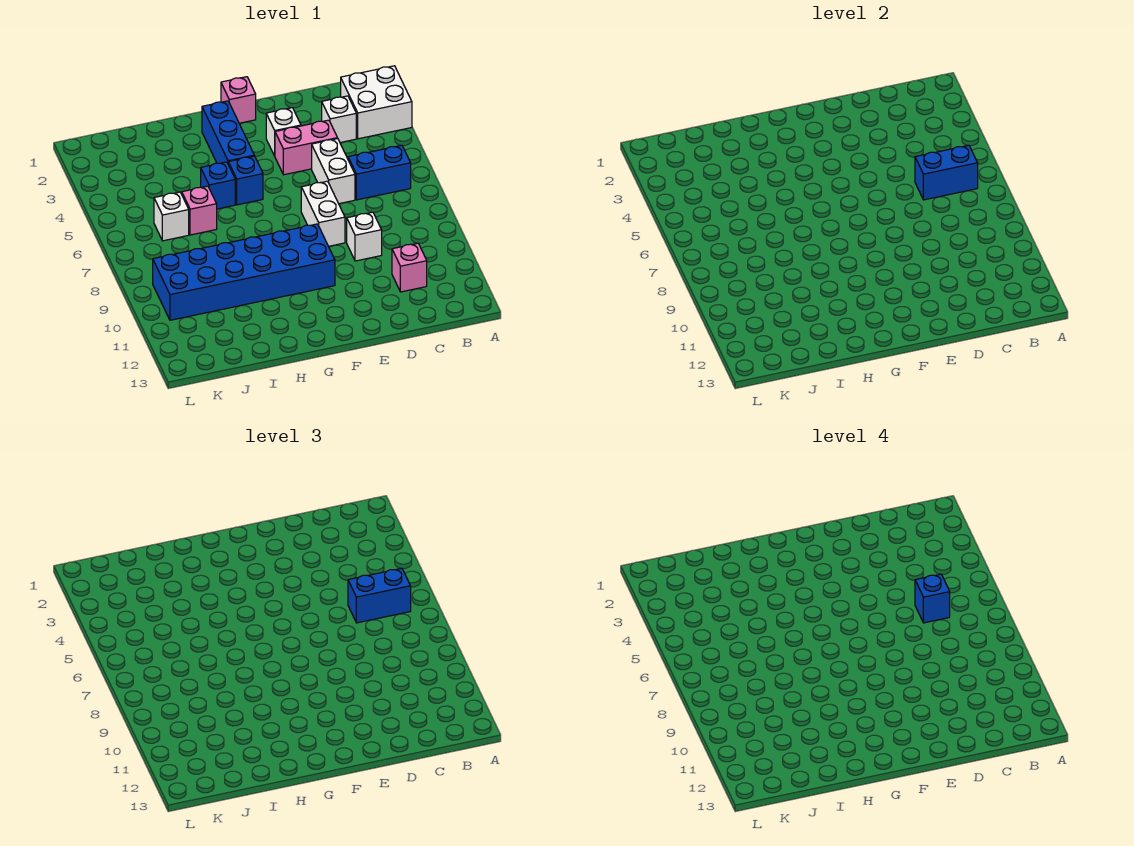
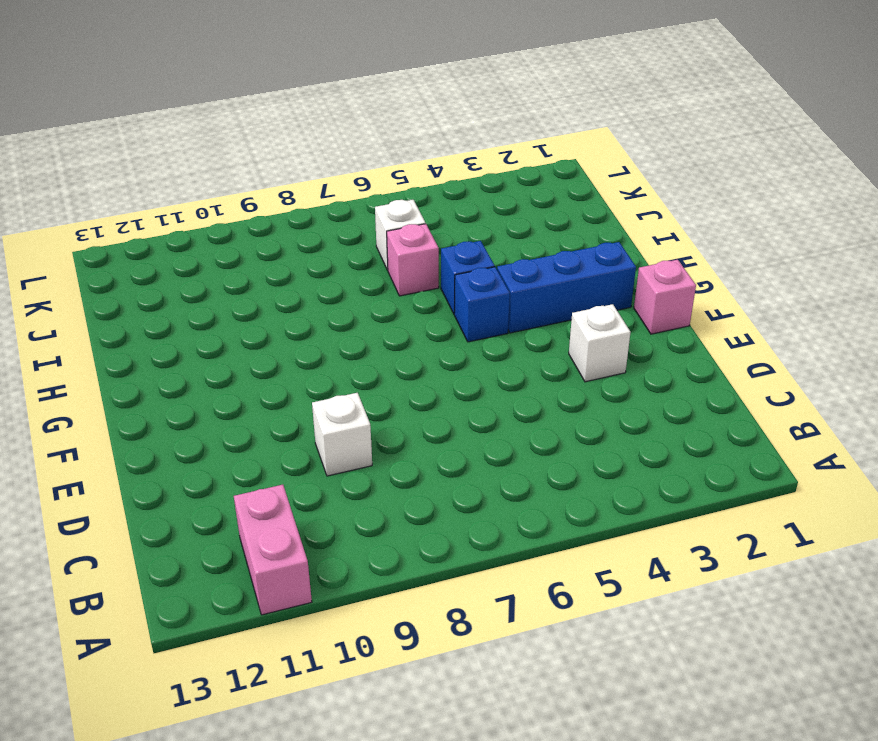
pink brick A11:B11 level 1 -> pink brick D4:E4 level 1
none -> white brick A2:B3 level 1
none -> blue brick B6:C6 level 1
none -> white brick C3 level 1

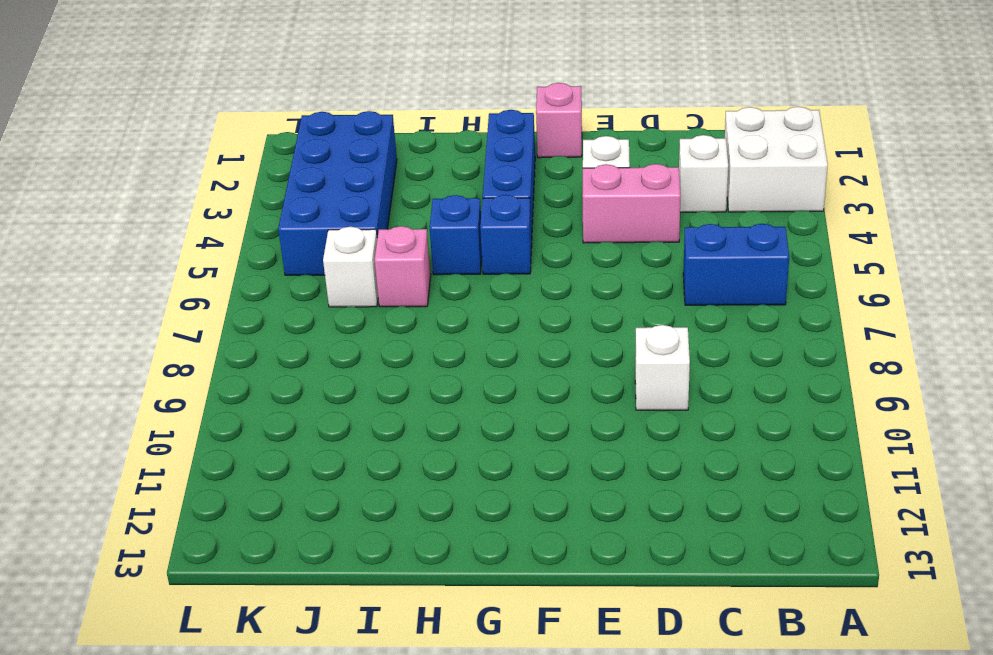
blue brick J2:K5 level 1 -> none
none -> pink brick C11 level 1
none -> white brick D5:D6 level 1
none -> white brick E7:E8 level 1

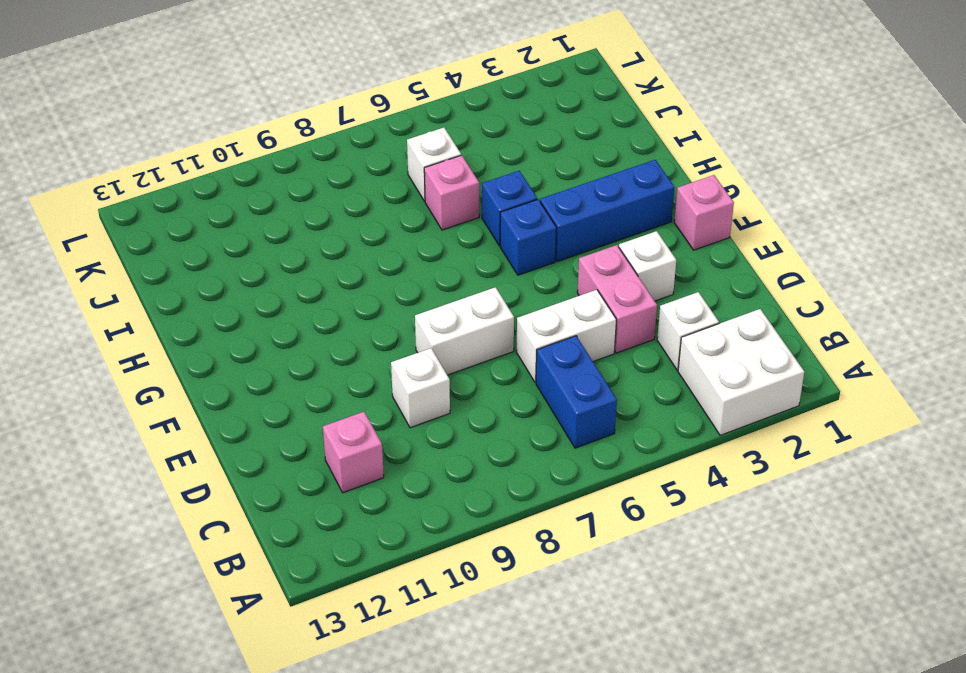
none -> blue brick F9:K10 level 1
none -> blue brick B6:C6 level 2
none -> blue brick B6:C6 level 3

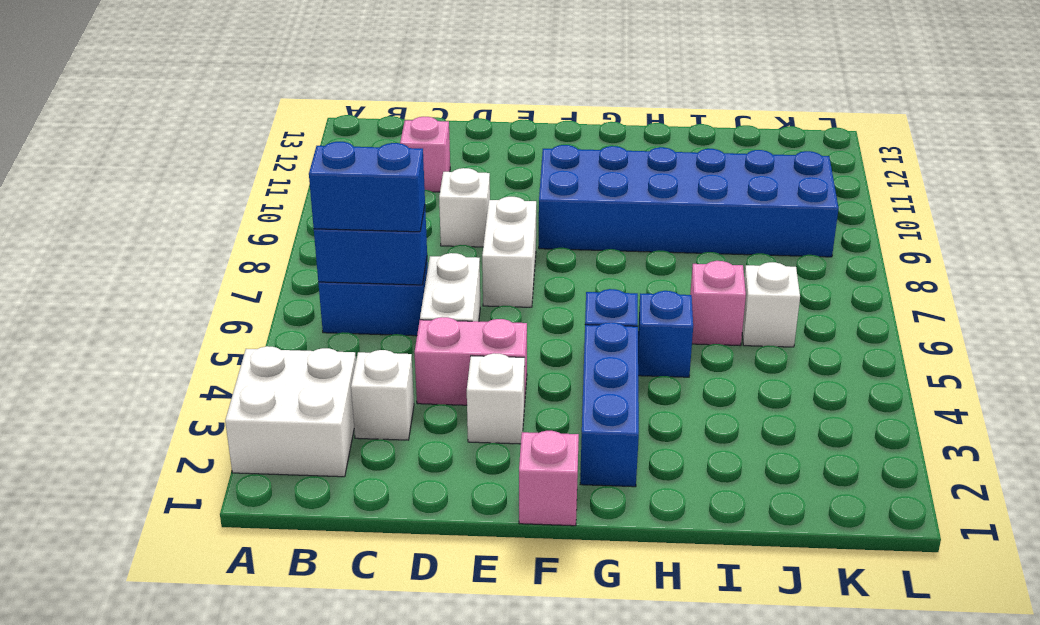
none -> blue brick C6 level 4

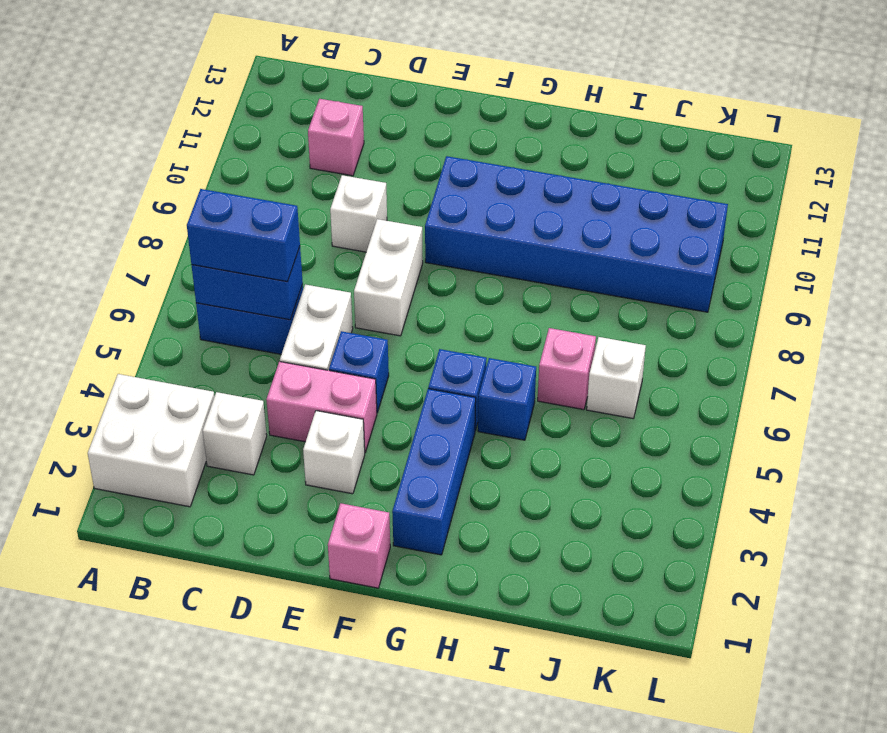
blue brick E5 level 1 -> blue brick C6 level 4

